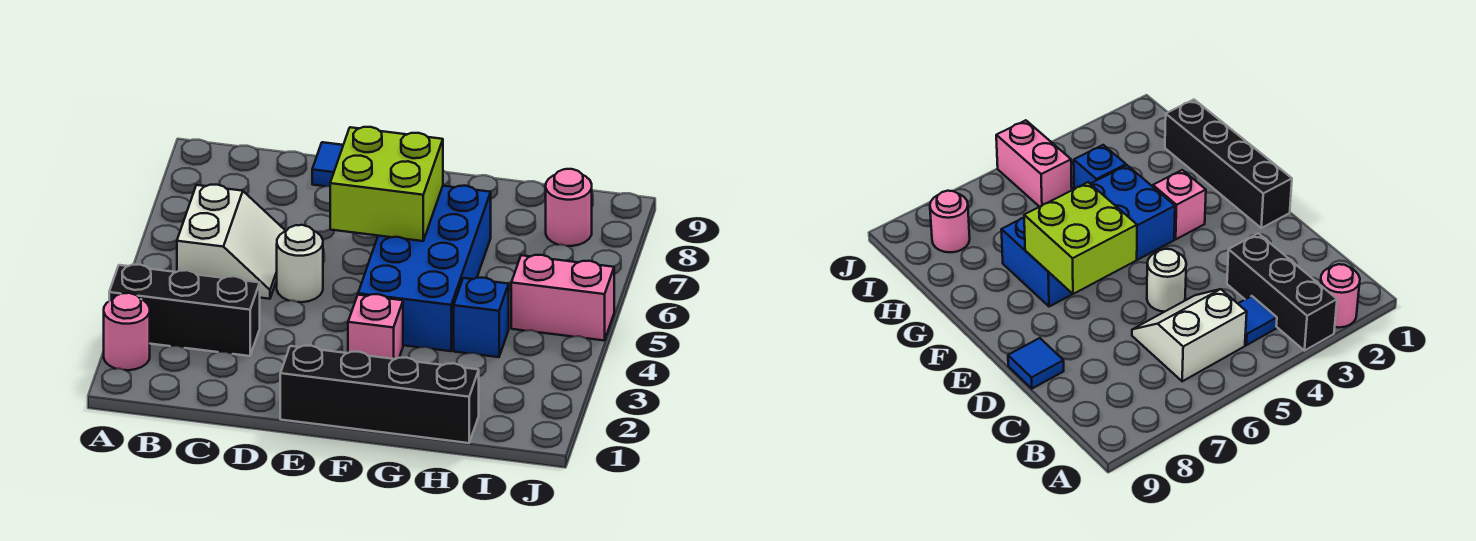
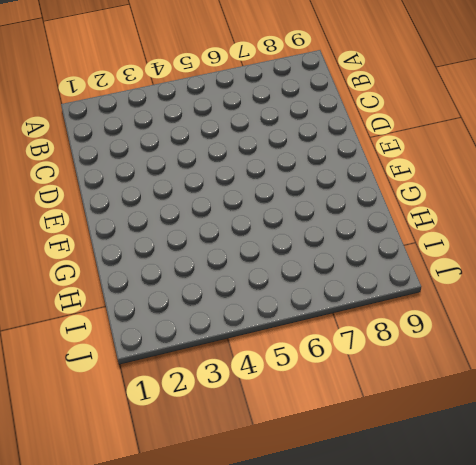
none -> pink round brick A2 level 1
none -> black brick A3:C3 level 1
none -> blue tile B4 level 1

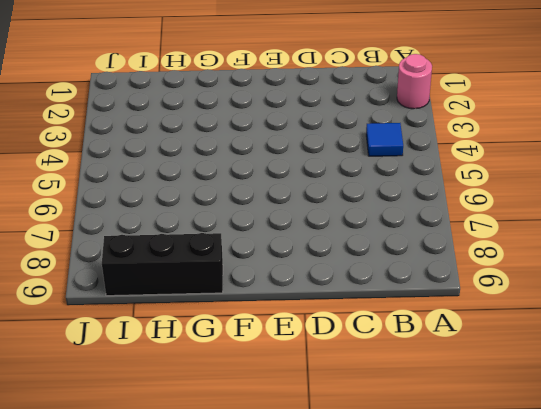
black brick G9:I9 level 1 -> black brick A3:C3 level 1
none -> white slope B5:C6 level 1 top B
none -> white round brick D5 level 1
none -> blue tile D9 level 1

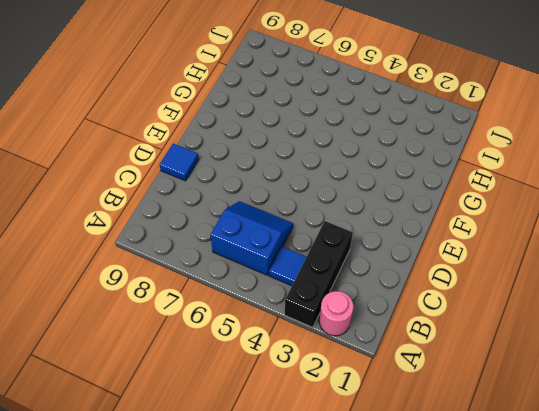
blue slope B5:C6 level 1 top B -> white slope B5:C6 level 1 top B
none -> white round brick D5 level 1
none -> black brick E1:H1 level 1
none -> pink brick F3 level 1

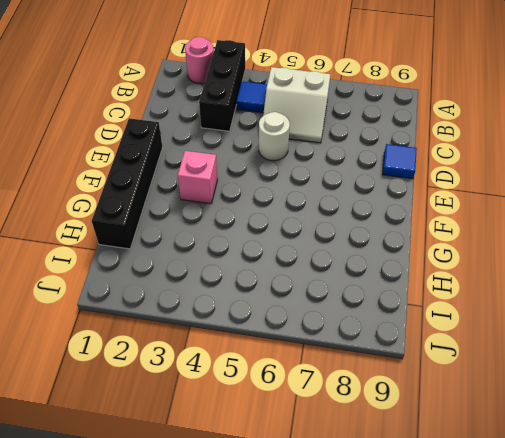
none -> blue brick F4:G7 level 1
none -> blue brick H4 level 1
none -> pink brick I5:J5 level 1

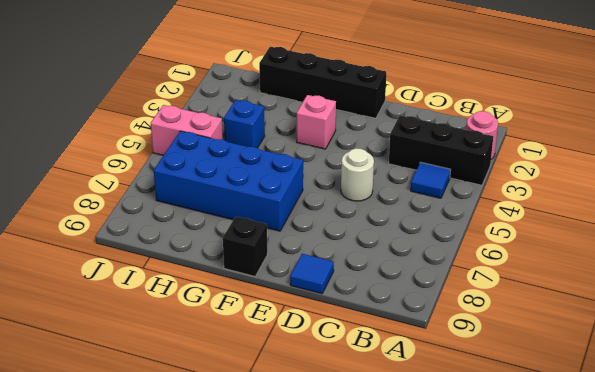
blue brick F6:I7 level 1 -> blue brick F4:G7 level 1
black brick F9 level 1 -> none
none -> white slope B5:C6 level 1 top B
none -> pink round brick I8 level 1
none -> lime brick E6:F7 level 2

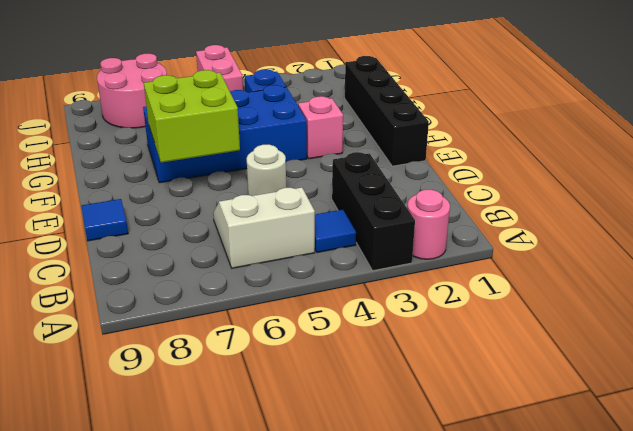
pink round brick I7:J8 level 1 -> pink round brick I8 level 1

